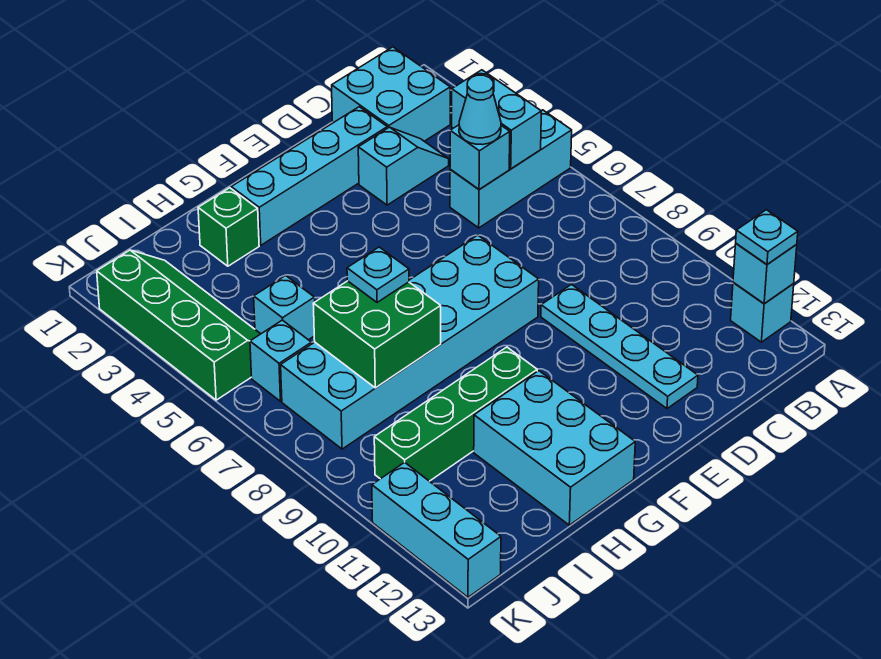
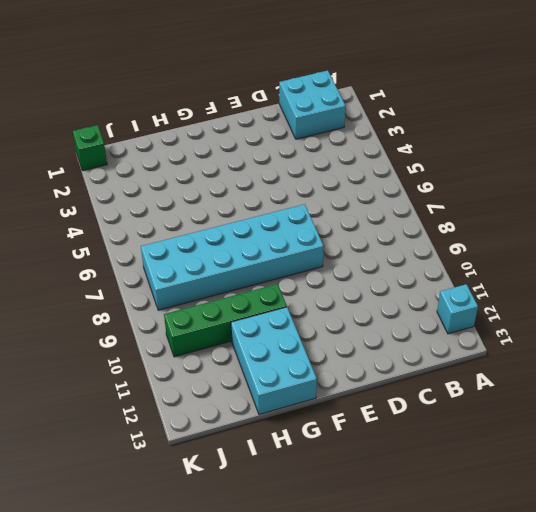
green brick K1 level 1 -> green brick H2 level 1
none -> cyan brick A5:C5 level 1
none -> cyan slope C3:D3 level 1 top D
none -> cyan brick D2:G2 level 1

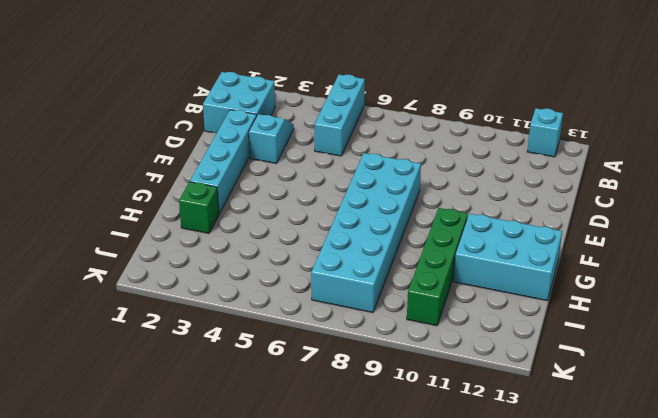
none -> cyan plate D9:D12 level 1
none -> cyan brick I5 level 1
none -> green slope J2:K5 level 1 top K

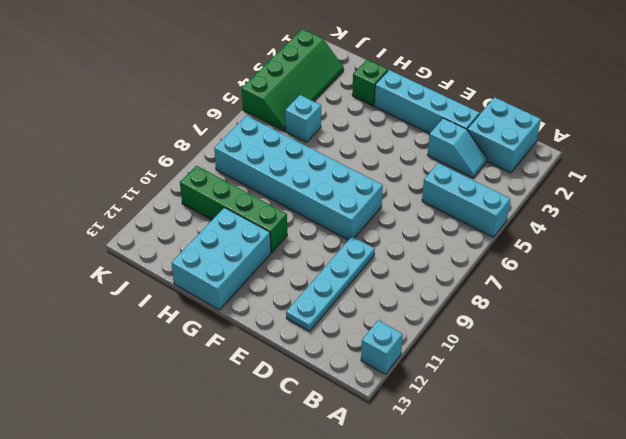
none -> cyan brick J6 level 1
none -> cyan brick K11:K13 level 1
none -> cyan brick A12 level 2

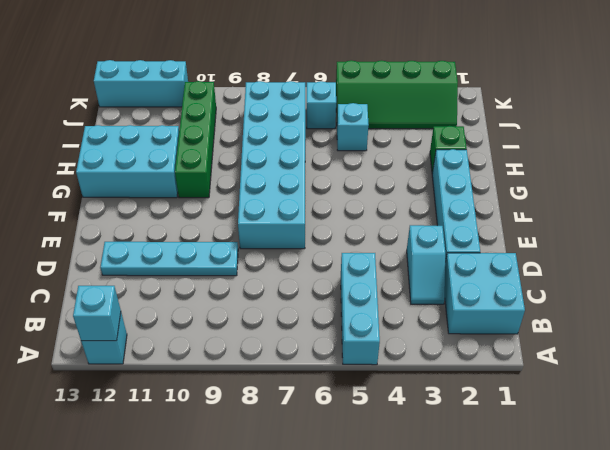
none -> cyan brick B4:B5 level 2
none -> cyan brick C5 level 2
none -> green brick H7:I8 level 2

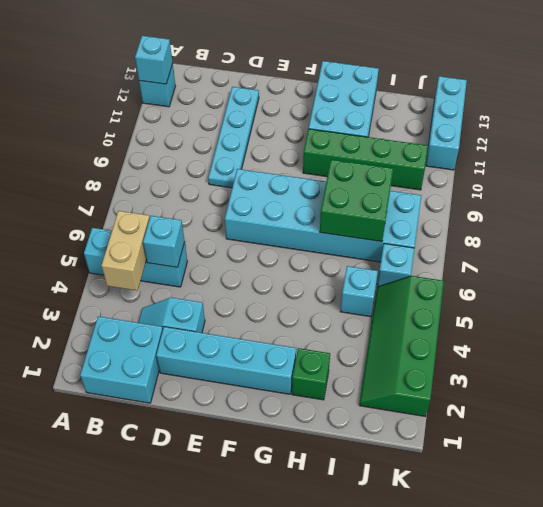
tan brick B4:B5 level 2 -> cyan brick B4:B5 level 2
none -> cyan plate A12 level 3
none -> cyan cone C5 level 3
none -> cyan plate H7 level 3

